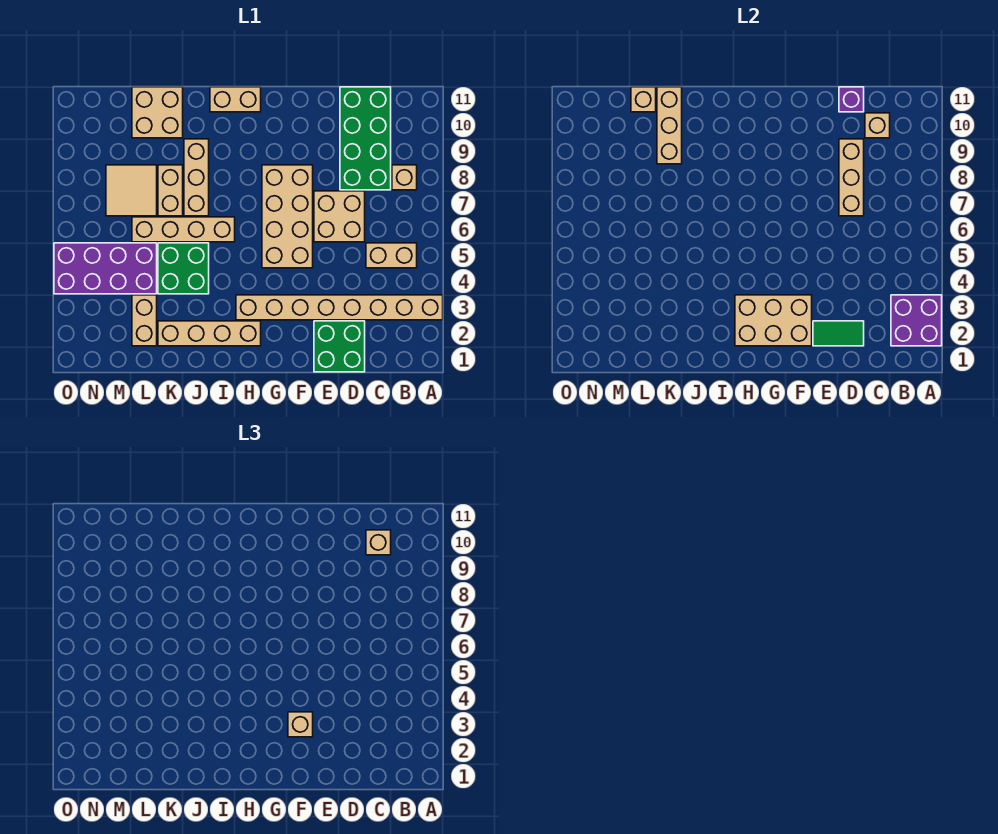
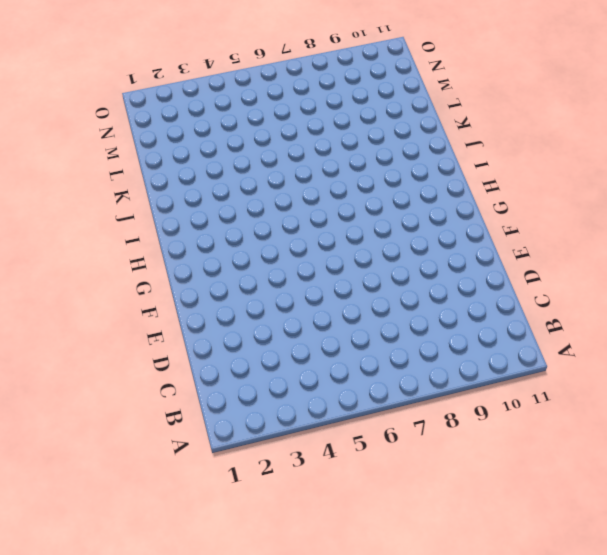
none -> tan brick A3:H3 level 1
none -> tan brick B5:C5 level 1
none -> tan brick B8 level 1

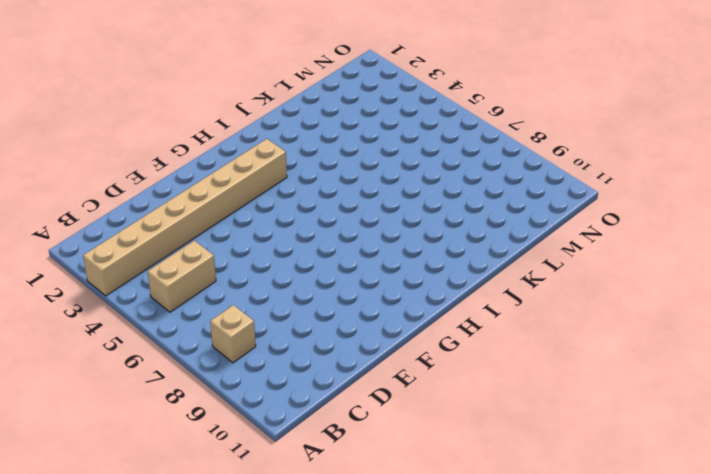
none -> green brick C8:D11 level 1
none -> green brick D1:E2 level 1
none -> tan brick D6:E7 level 1

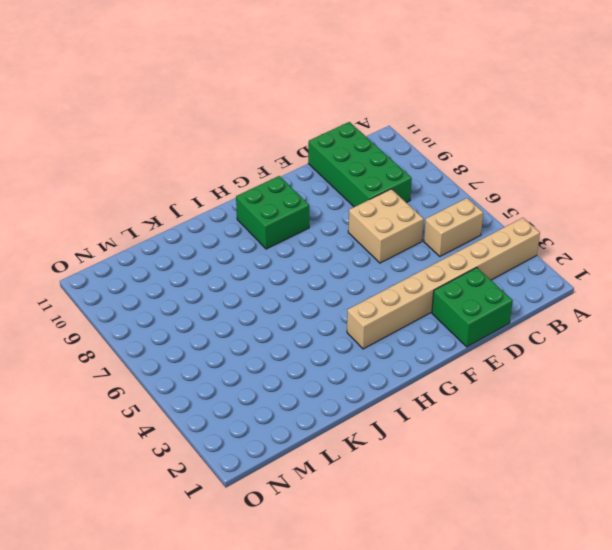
green brick G9:H10 level 1 -> green brick J4:K5 level 1
none -> tan brick B8 level 1
none -> tan brick F5:G8 level 1
none -> tan brick H2:K2 level 1

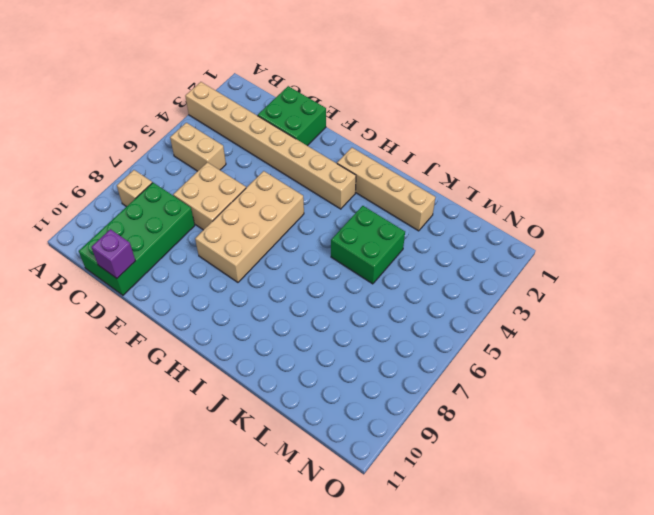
none -> tan brick H11:I11 level 1
none -> tan brick I6:L6 level 1
none -> tan brick J7:J9 level 1

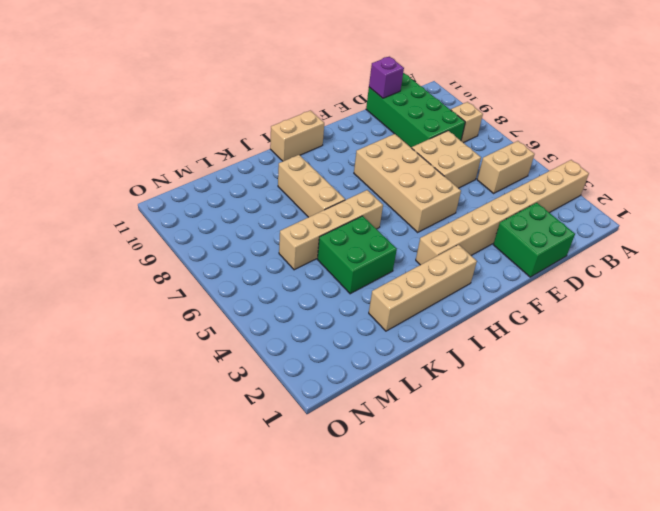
none -> tan brick K7:K8 level 1
none -> tan brick K10:L11 level 1
none -> tan brick L2:L3 level 1

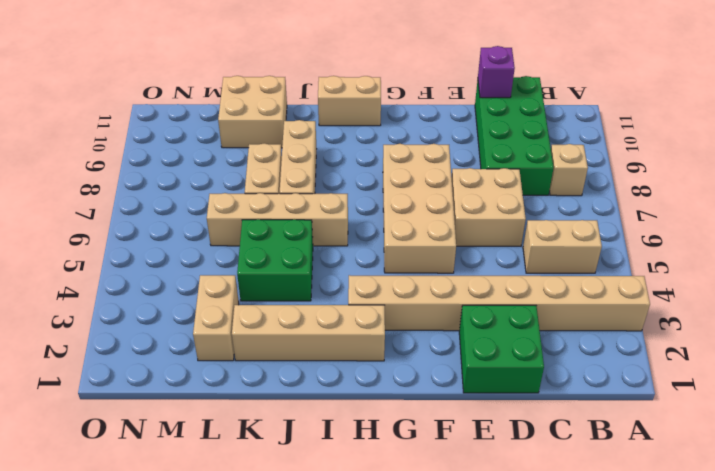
none -> purple brick L4:O5 level 1
none -> tan tile L7:M8 level 1
none -> purple brick A2:B3 level 2

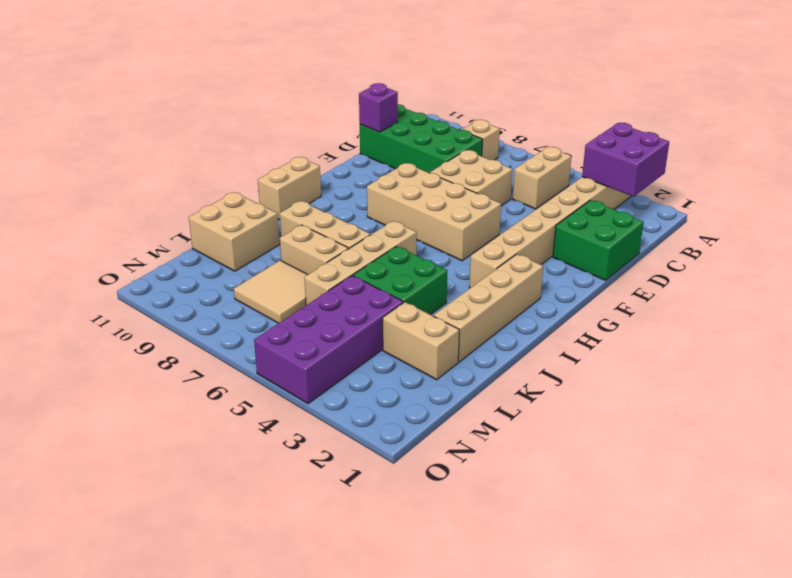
none -> tan brick C10 level 2
none -> green tile D2:E2 level 2
none -> tan brick D7:D9 level 2

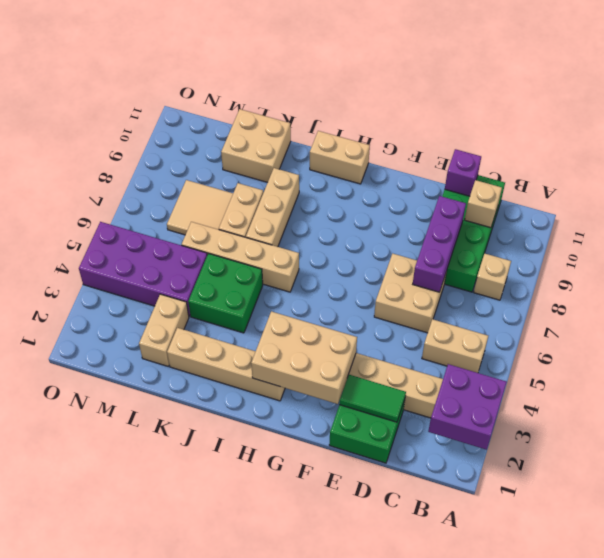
purple brick D7:D9 level 2 -> tan brick D7:D9 level 2
none -> tan brick F5:G8 level 1
none -> tan brick K9:K11 level 2
none -> tan brick L11 level 2

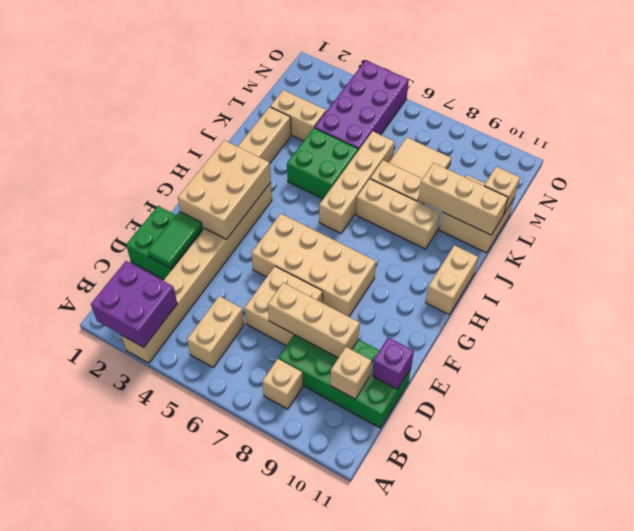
none -> tan brick C10 level 3
none -> tan brick F3 level 3

